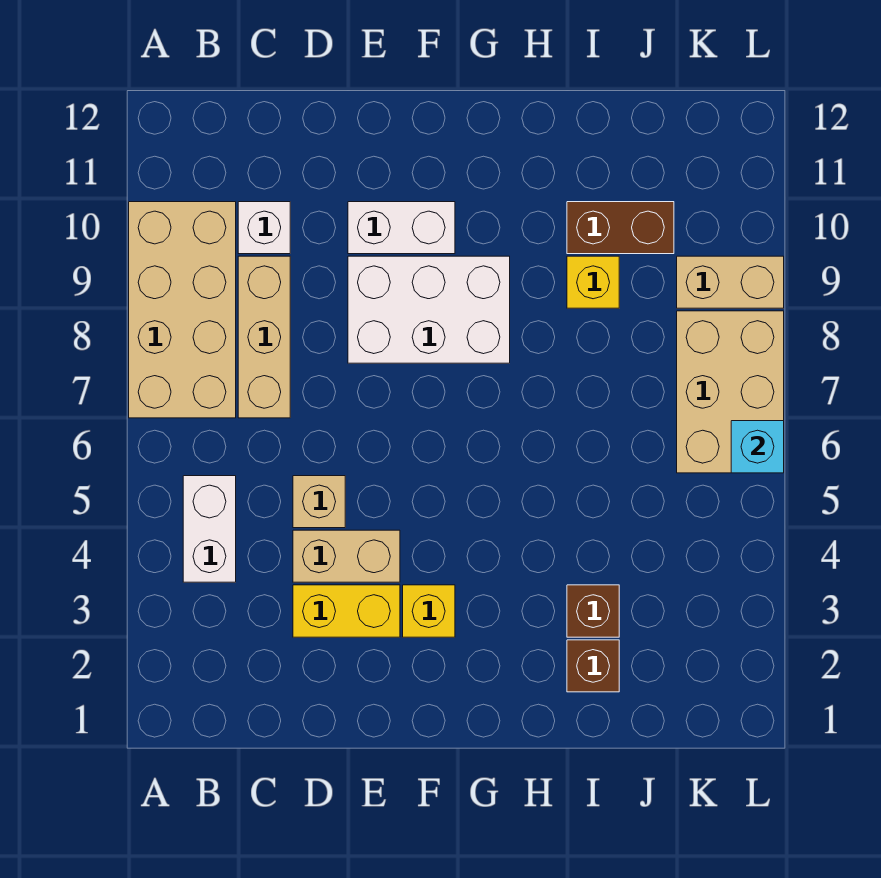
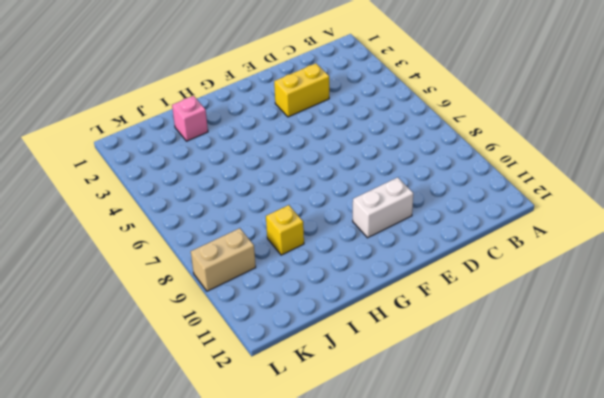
pink brick I2 level 1 -> brown brick I2 level 1
none -> tan brick A7:B10 level 1
none -> white brick B4:B5 level 1
none -> tan brick C7:C9 level 1

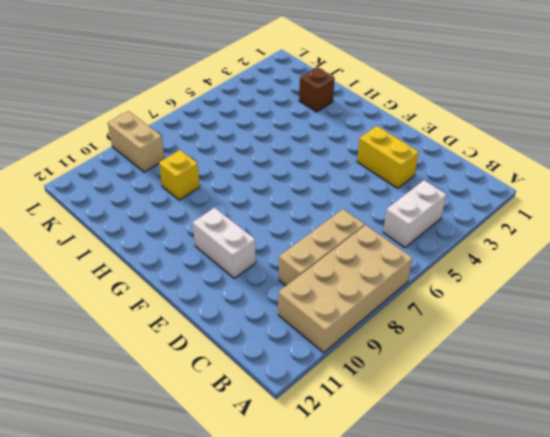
none -> white brick C10 level 1
none -> tan brick D4:E4 level 1
none -> tan brick D5 level 1

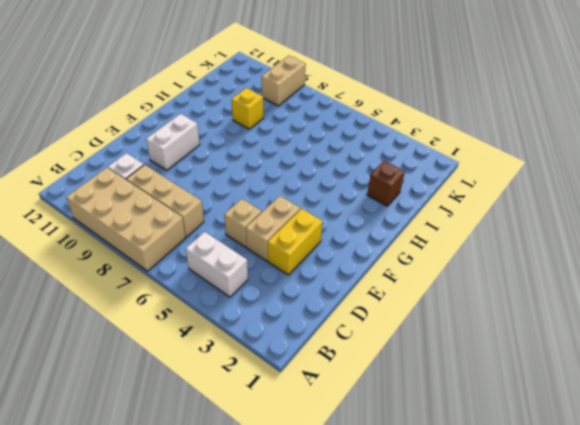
none -> white brick E8:G9 level 1
none -> yellow brick F3 level 1
none -> brown brick I3 level 1

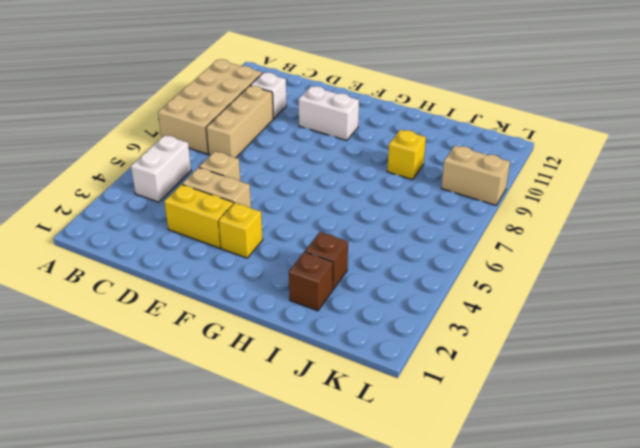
none -> white brick E8:G9 level 1
none -> brown brick I10:J10 level 1
none -> tan brick K6:L8 level 1

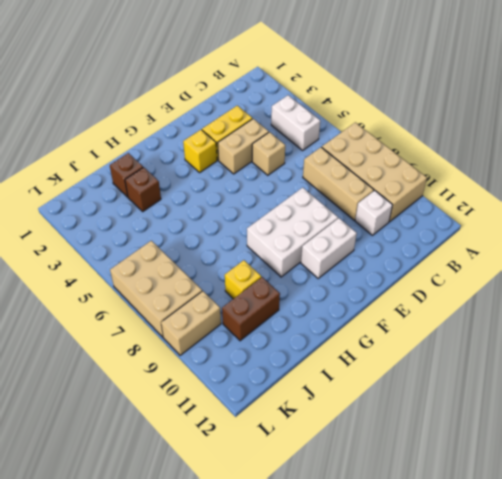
none -> cyan brick L6 level 2

